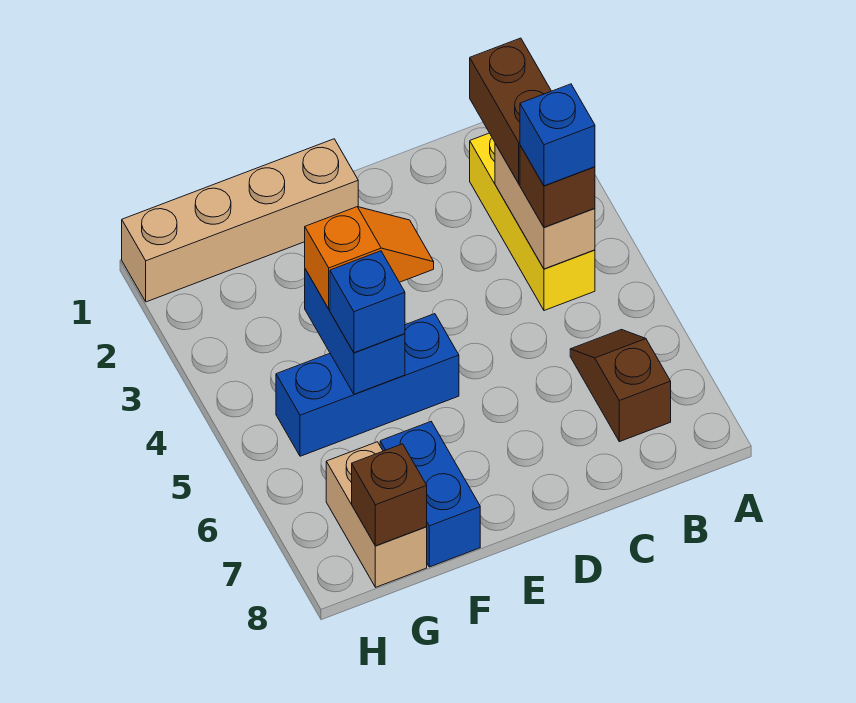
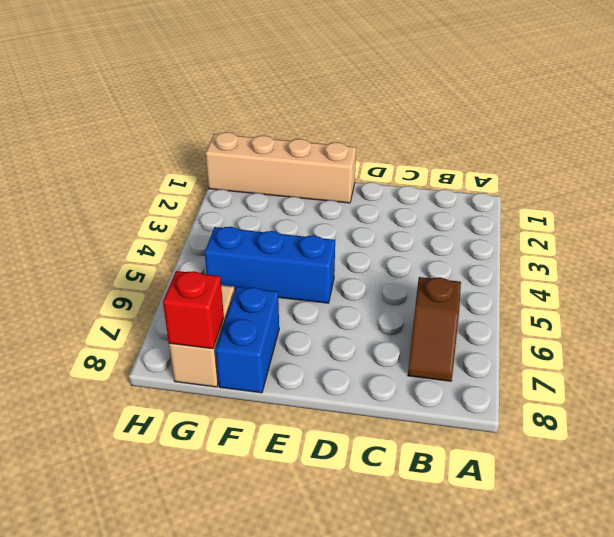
brown slope B6:B7 level 1 top 6 -> brown slope B6:B7 level 1 top 7
red brick G8 level 2 -> brown brick G8 level 2
none -> yellow brick B2:B4 level 1
none -> tan brick B3:B4 level 2
none -> blue brick F4:F5 level 2

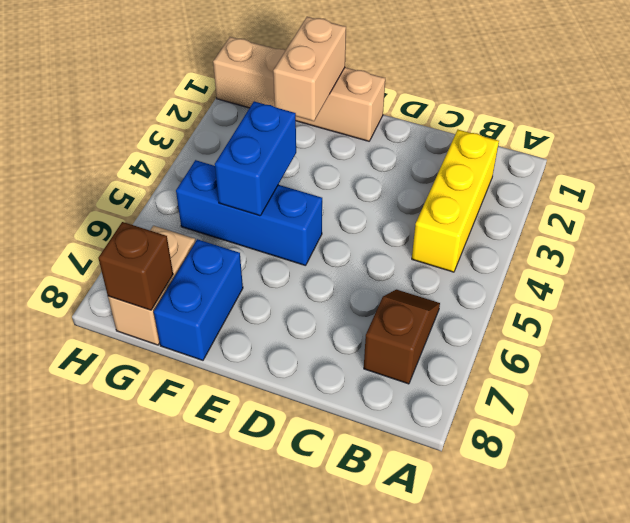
tan brick F1:F2 level 2 -> tan brick B3:B4 level 2
none -> brown brick B2:B3 level 3
none -> brown brick B4 level 3
none -> orange slope E4:F4 level 3 top F

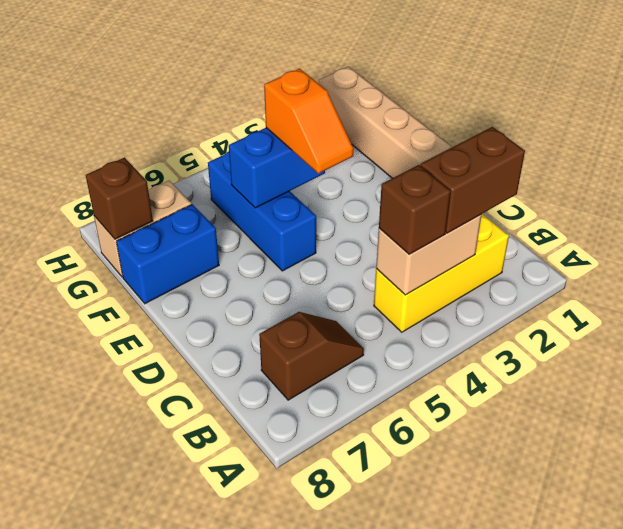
none -> blue brick F5 level 3
none -> blue brick B4 level 4

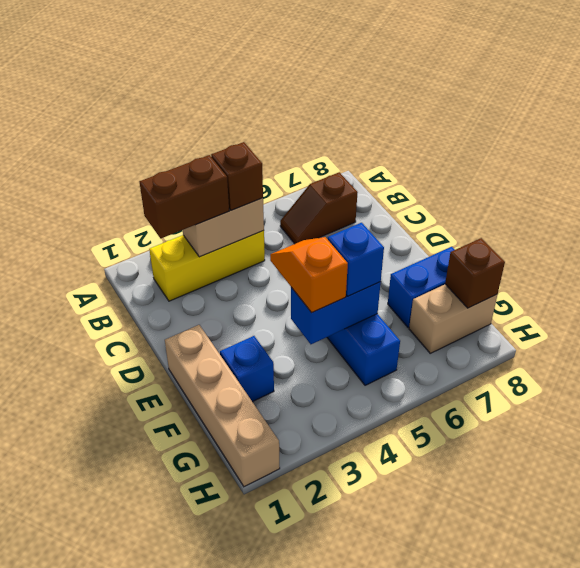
blue brick F2 level 1 -> blue brick B4 level 4

